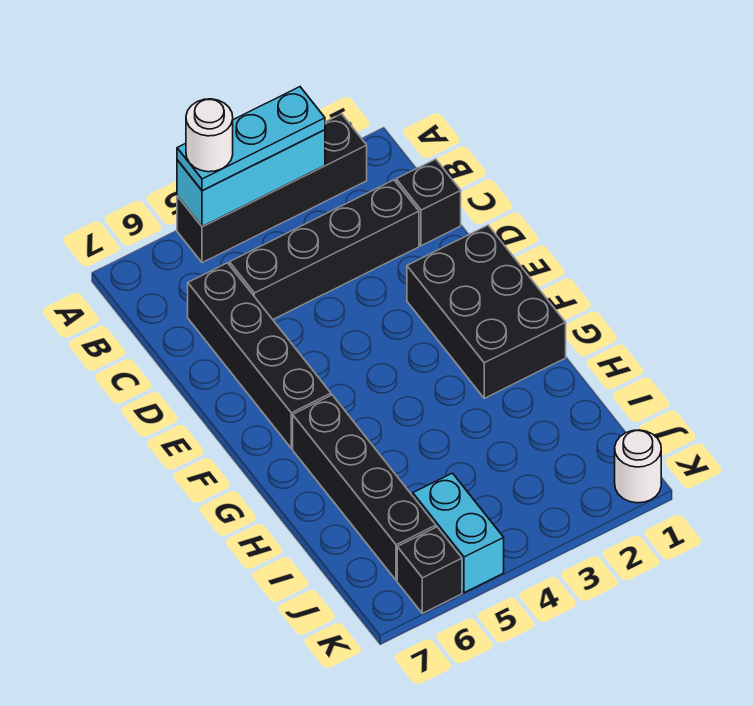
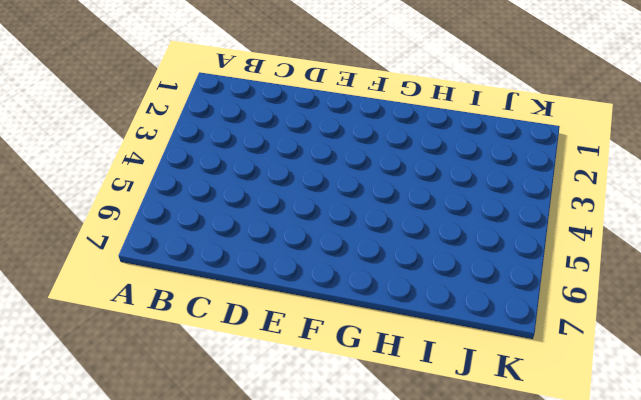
none -> black brick A2:A5 level 1
none -> black brick C1 level 1
none -> black brick C2:C5 level 1

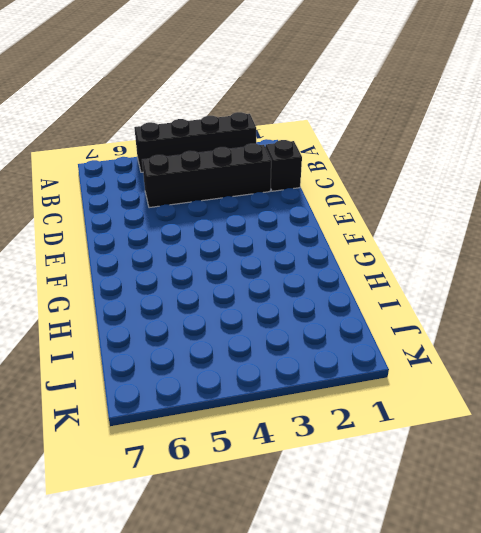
none -> black brick C6:F6 level 1
none -> black brick E1:G2 level 1
none -> black brick G6:J6 level 1

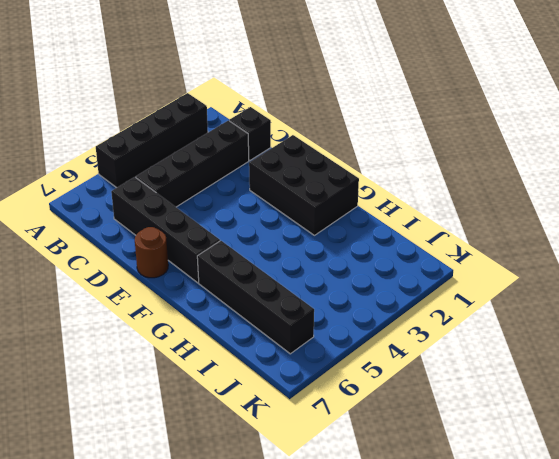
brown round brick E7 level 1 -> none
none -> cyan brick J5:K5 level 1
none -> white round brick K1 level 1
none -> black brick K6 level 1

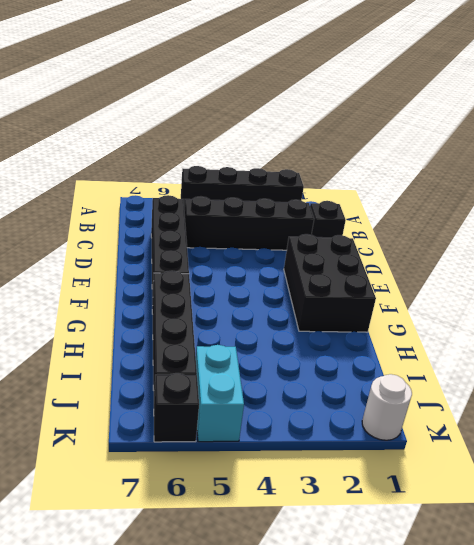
none -> cyan brick A3:A5 level 2
none -> cyan plate A3:A5 level 3
none -> white round brick A5 level 4

